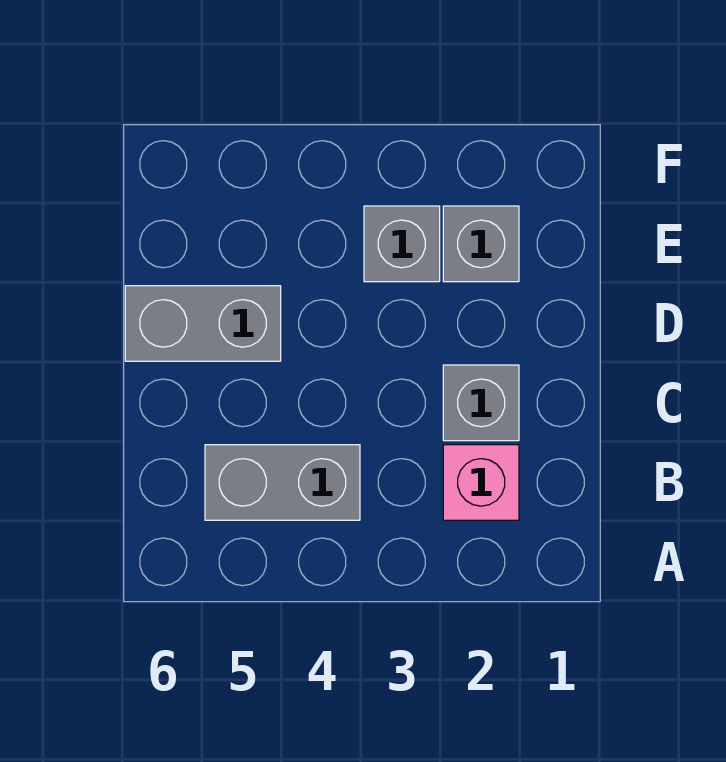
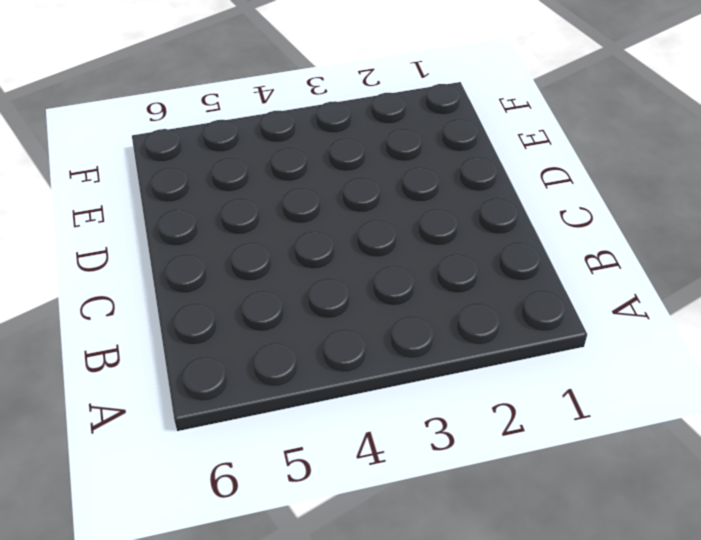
none -> pink brick B2 level 1
none -> grey brick B4:B5 level 1

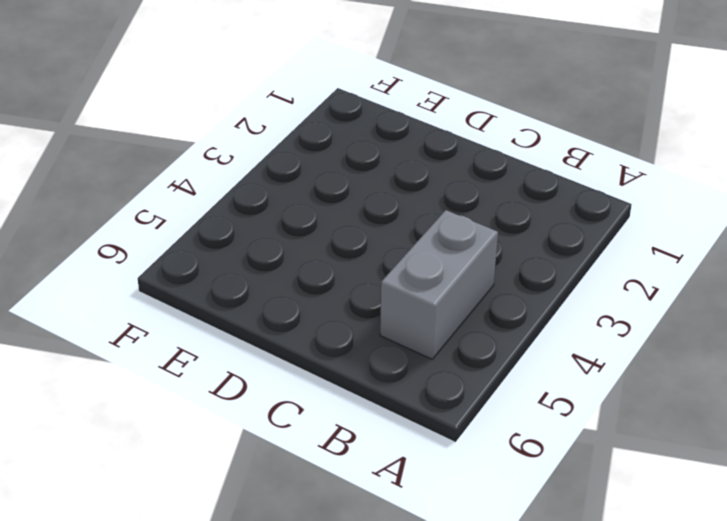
none -> pink brick B2 level 1
none -> grey brick C2 level 1

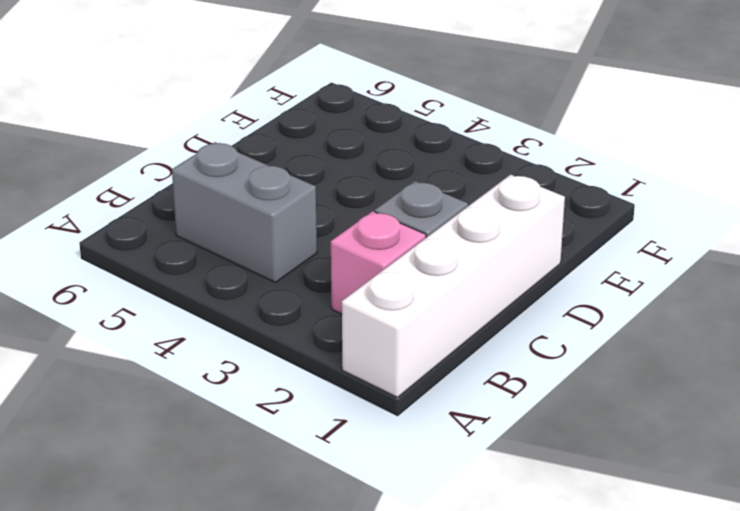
white brick A1:D1 level 1 -> none
none -> grey brick D5:D6 level 1
none -> grey brick E2 level 1

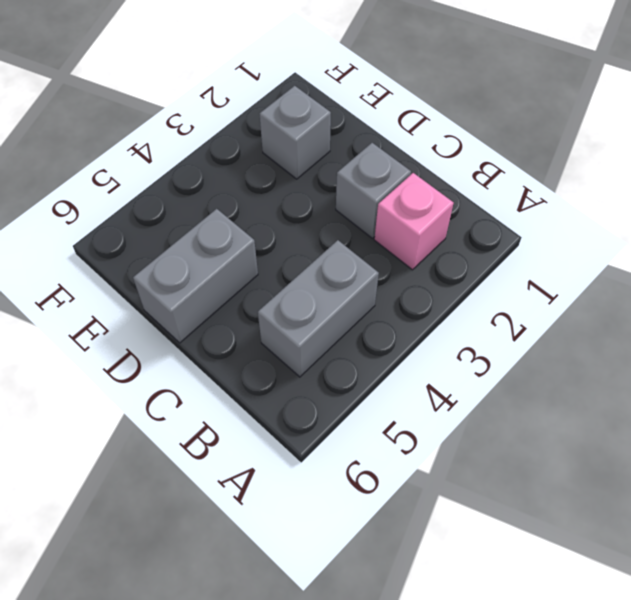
none -> grey brick E3 level 1

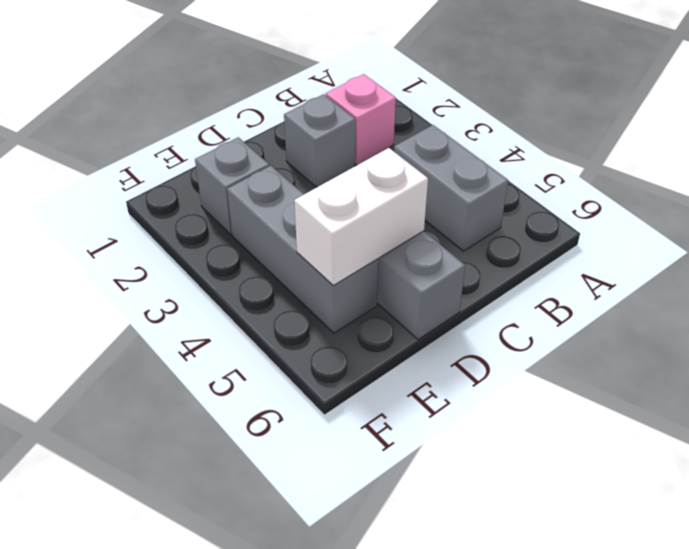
white brick D5:E5 level 2 -> none
grey brick E3:E5 level 1 -> grey brick E3 level 1

